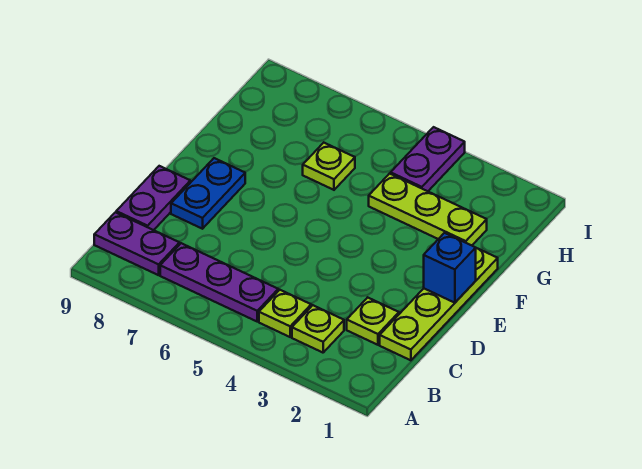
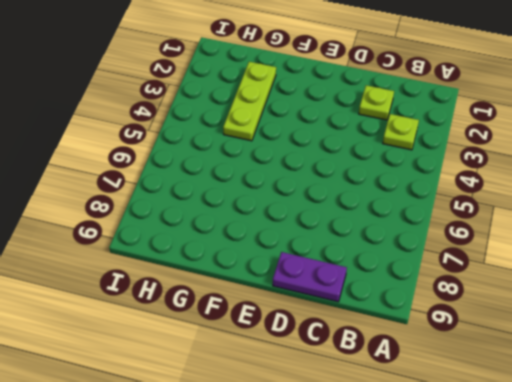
none -> lime plate B4 level 1
none -> purple plate B5:B7 level 1
none -> purple plate B8:B9 level 1

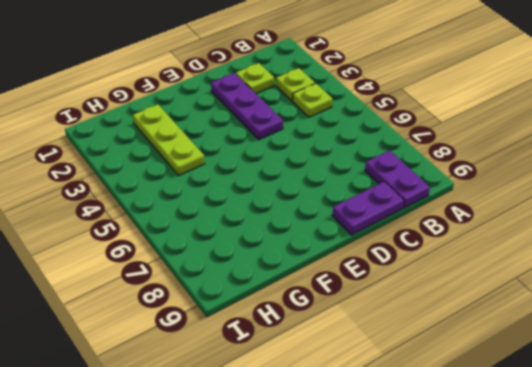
purple plate D2:D4 level 1 -> purple plate B5:B7 level 1
none -> lime plate C1:F1 level 1
none -> blue plate D8:E8 level 1
none -> lime plate G6 level 1

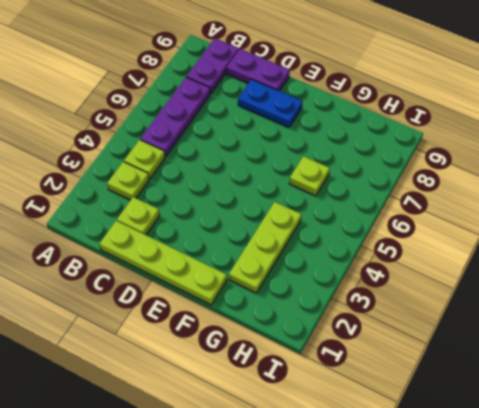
none -> purple plate H4:I4 level 1
none -> blue brick E1 level 2

